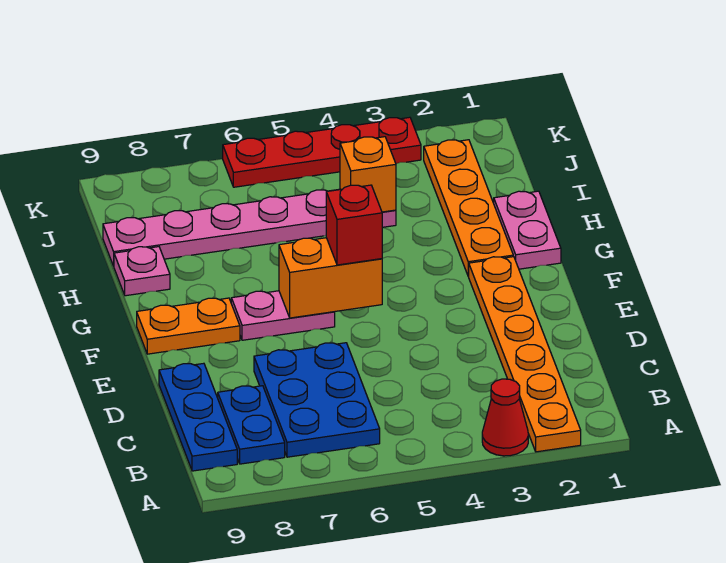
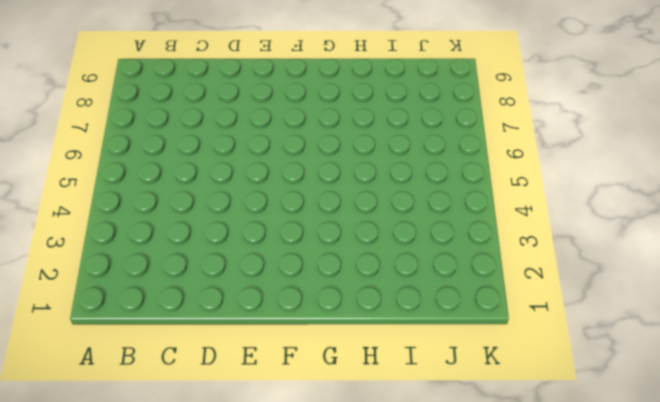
none -> orange plate A2:F2 level 1
none -> red cone A3 level 1
none -> blue plate B6:D7 level 1

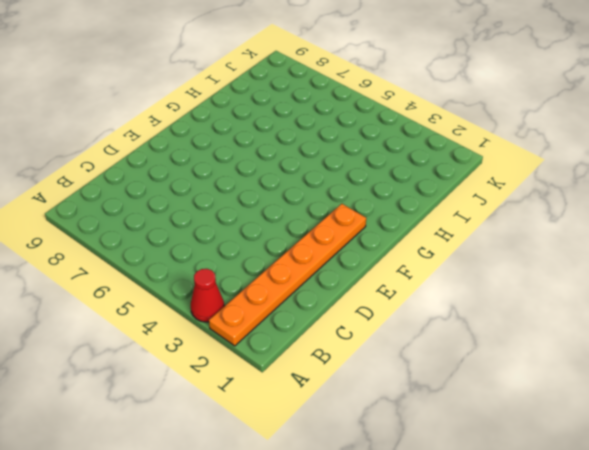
none -> blue plate B6:D7 level 1
none -> blue plate B8:C8 level 1
none -> blue plate B9:D9 level 1

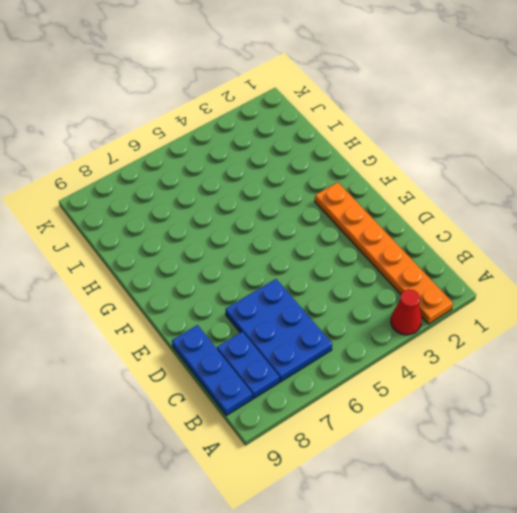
none -> pink plate F6:F7 level 1
none -> orange plate F8:F9 level 1
none -> pink plate G1:H1 level 1

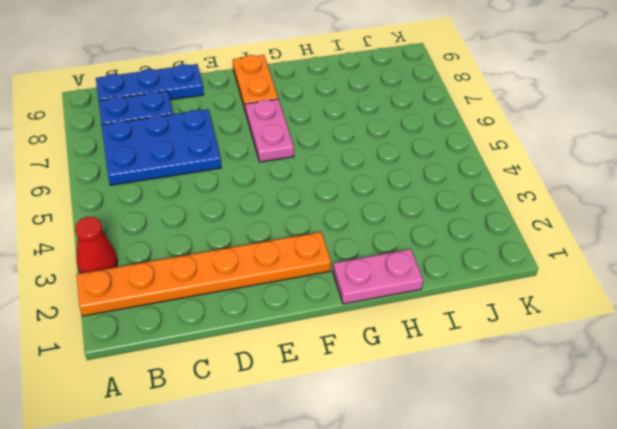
none -> orange plate G2:J2 level 1
none -> pink plate H9 level 1
none -> pink plate I4:I9 level 1

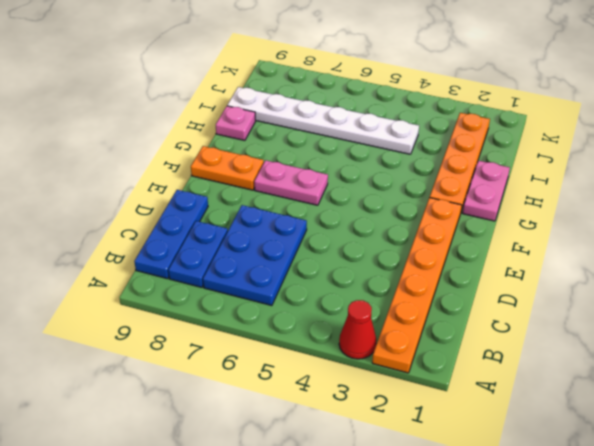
white plate I4:I9 level 1 -> pink plate I4:I9 level 1
none -> red plate K3:K6 level 1
none -> orange brick F5:F6 level 2
none -> orange brick I4 level 2

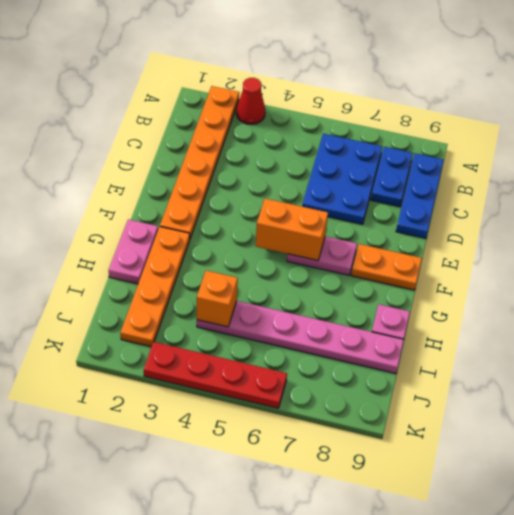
none -> red brick F5 level 3

